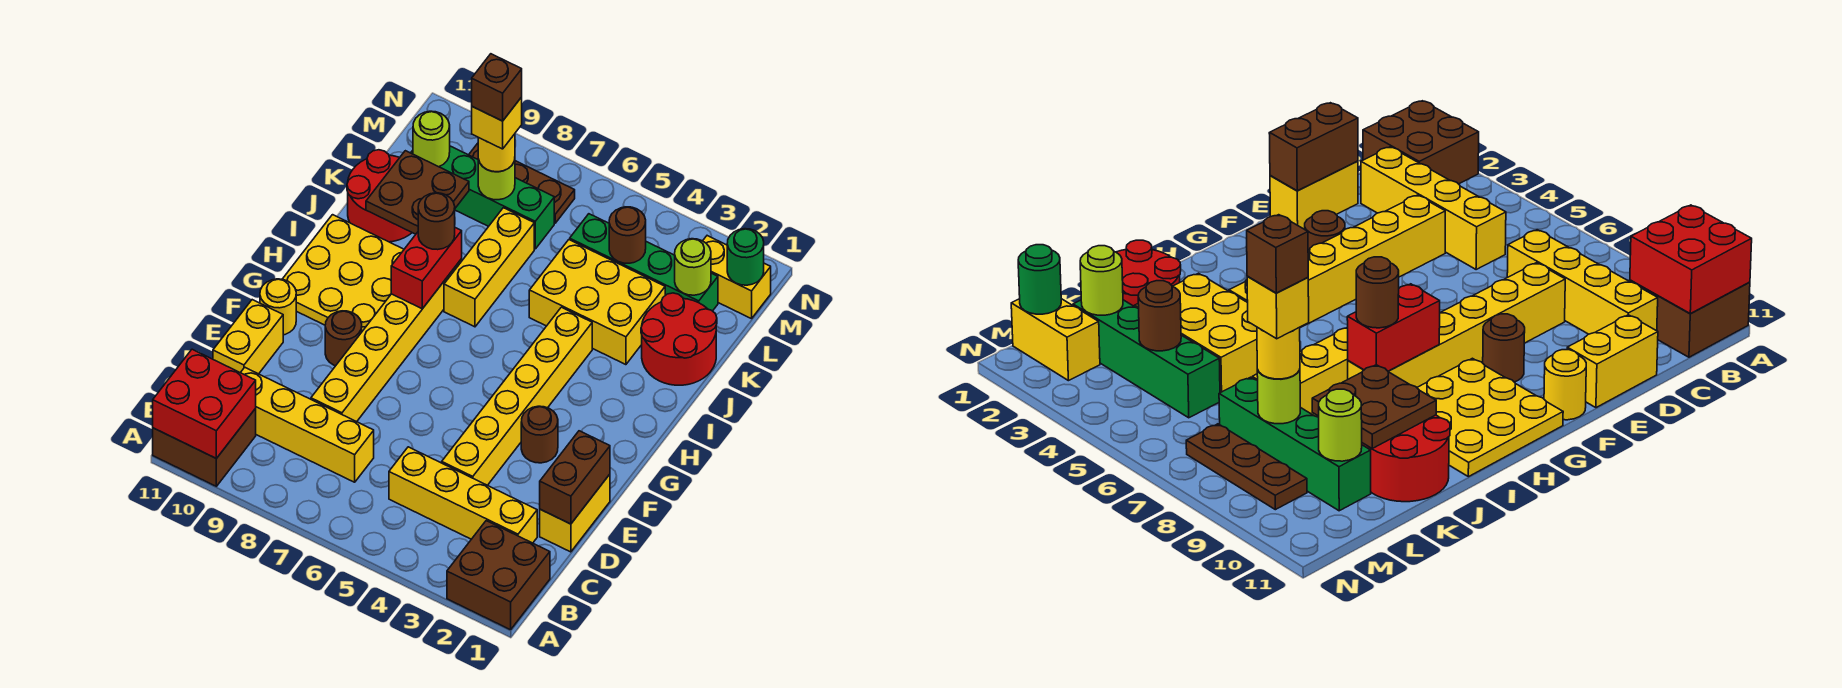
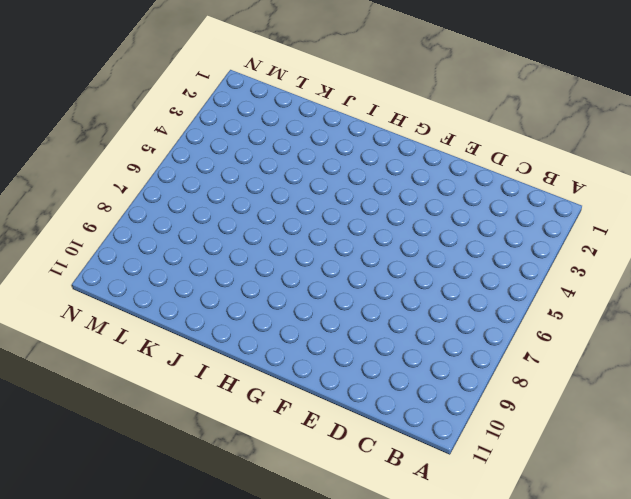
none -> brown brick A1:B2 level 1
none -> brown brick A10:B11 level 1
none -> yellow brick C2:C5 level 1
none -> yellow brick C7:C10 level 1

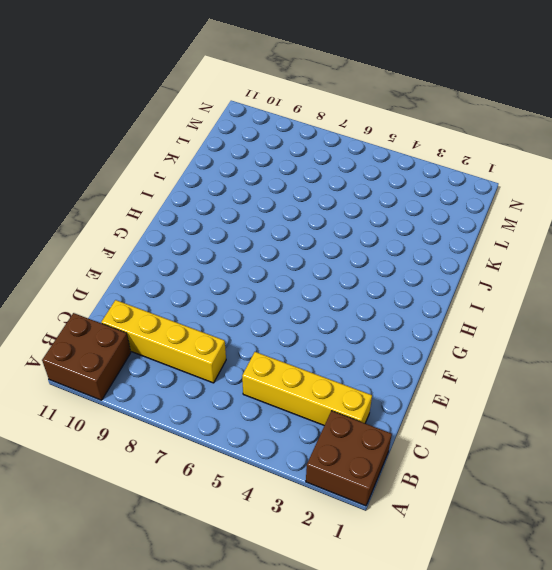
none -> yellow brick D1:E1 level 1
none -> yellow brick D4:I4 level 1
none -> yellow brick D8:I8 level 1
none -> yellow brick D11:E11 level 1

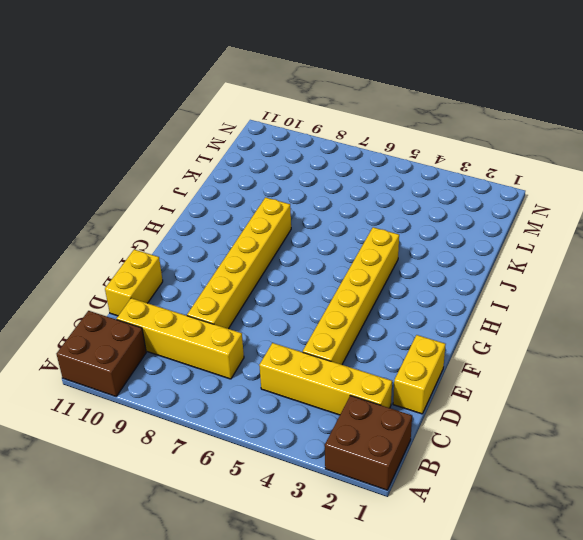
none -> brown round brick F3 level 1
none -> brown round brick F9 level 1
none -> yellow round brick F11 level 1
none -> yellow plate G9:I11 level 1

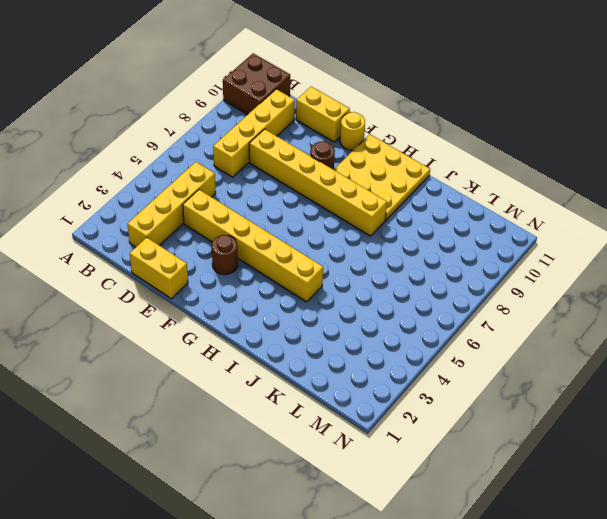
none -> brown brick A1:B2 level 1
none -> yellow brick I7:K7 level 1
none -> red round brick J1:K2 level 1
none -> yellow brick J3:K5 level 1

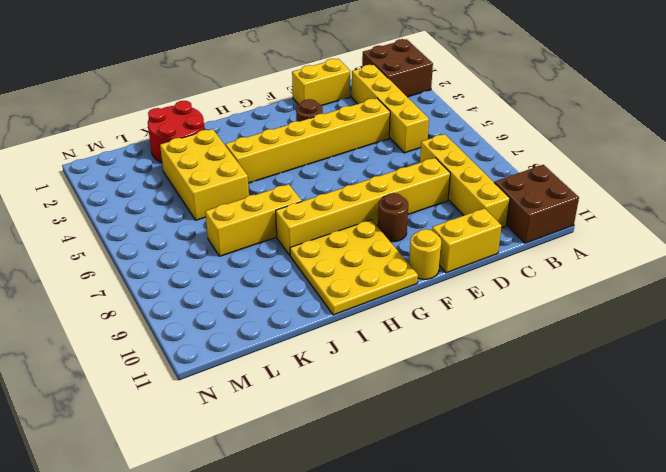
none -> red round brick J10:K11 level 1
none -> green brick L2:L5 level 1
none -> green brick L7:L10 level 1
none -> yellow brick M1:M2 level 1

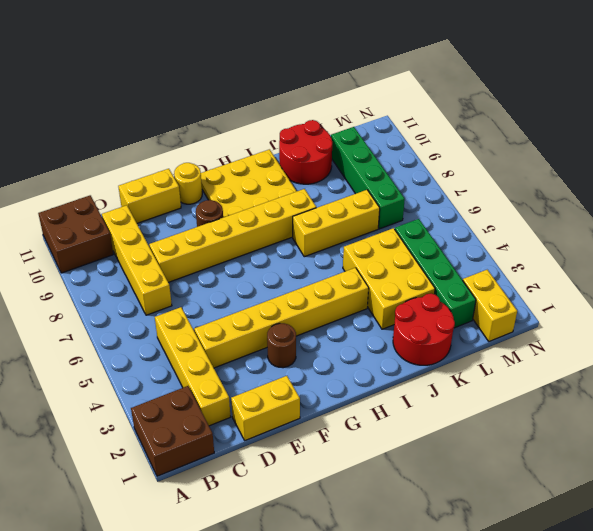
none -> brown plate M7:M9 level 1
none -> red brick A10:B11 level 2
none -> brown brick D1:E1 level 2
none -> red brick H8:I8 level 2

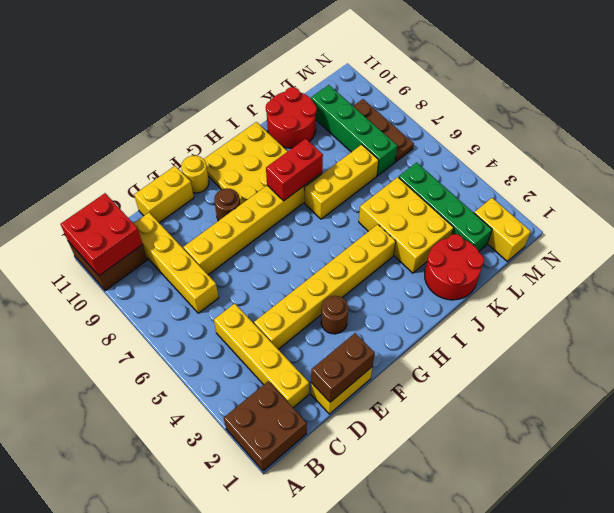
none -> brown plate J9:K10 level 2
none -> lime round brick L2 level 2
none -> brown round brick L4 level 2
none -> lime round brick L8 level 2

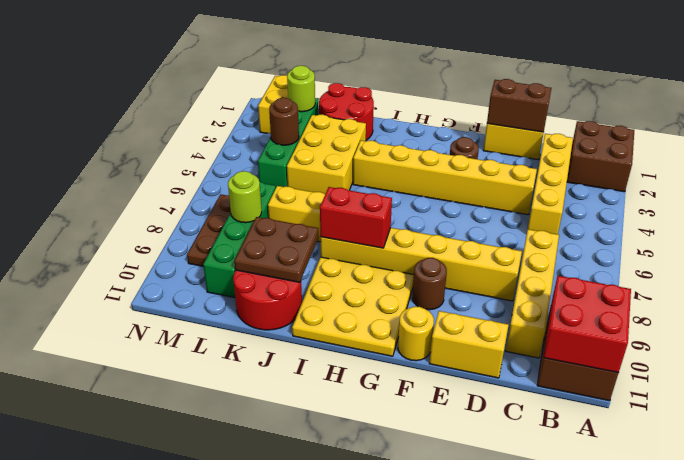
none -> lime round brick L10 level 2
none -> green round brick M1 level 2
none -> brown round brick I8 level 3
none -> yellow round brick L8 level 3

